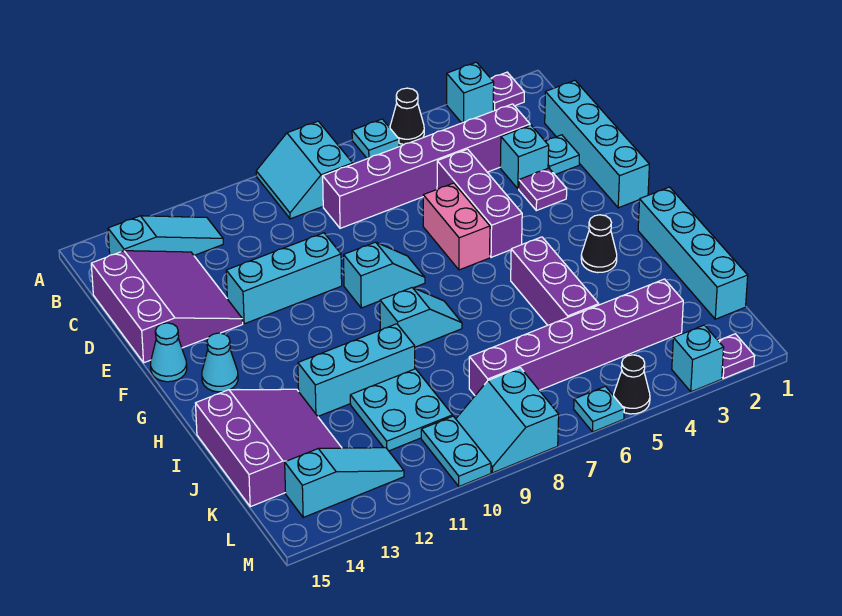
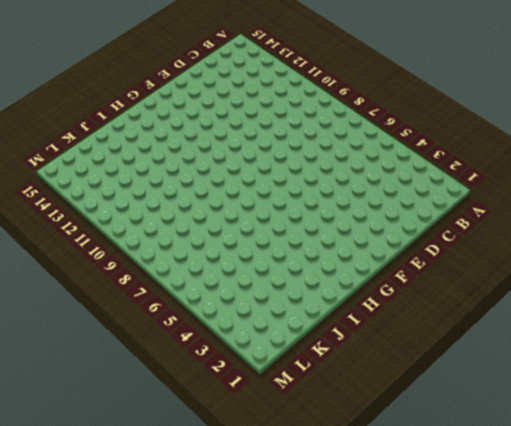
none -> purple plate A2 level 1
none -> cyan brick A3 level 1
none -> black cone A5 level 1
none -> cyan plate A6 level 1

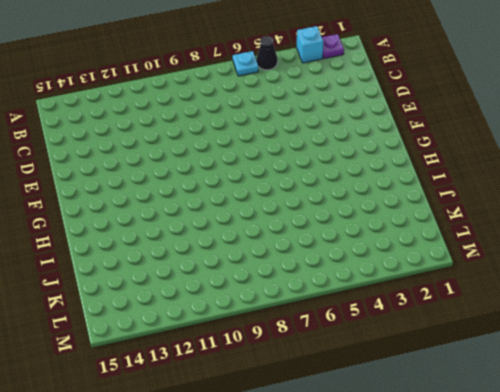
none -> cyan slope A8:B9 level 1 top 8
none -> cyan slope B12:B14 level 1 top 14
none -> cyan brick C1:F1 level 1
none -> purple brick C3:C8 level 1

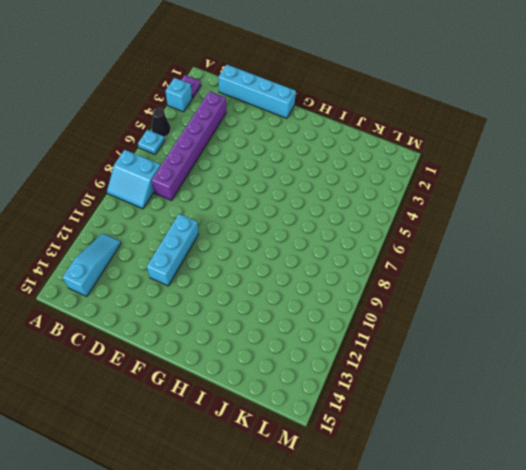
none -> purple slope C13:E15 level 1 top 15
none -> cyan plate D2 level 1
none -> cyan brick D3 level 1
none -> purple brick D5:F5 level 1

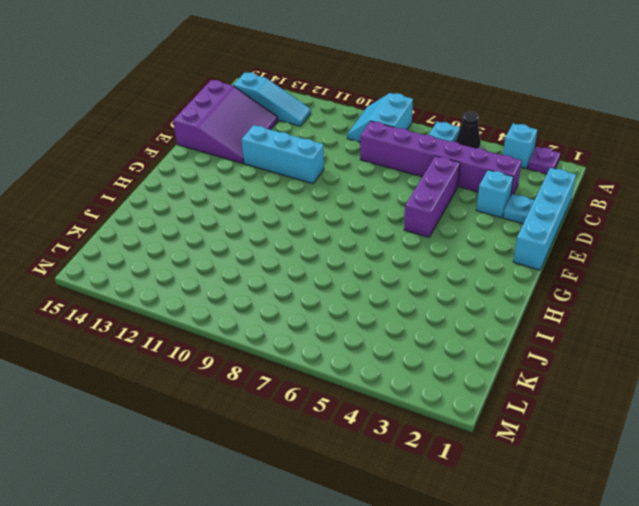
none -> purple plate E3 level 1
none -> pink brick E6:F6 level 1
none -> cyan slope F8:F9 level 1 top 9
none -> cyan cone F15 level 1

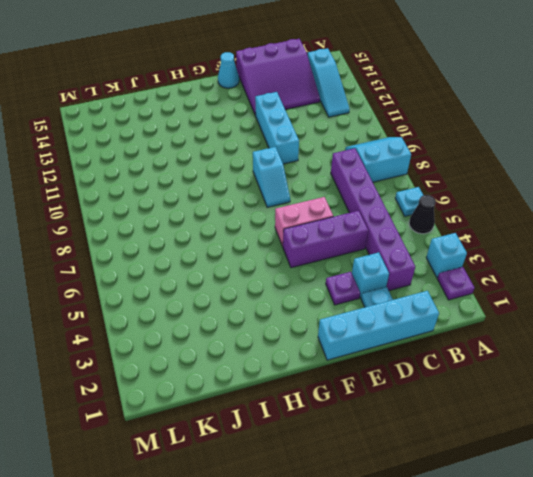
none -> cyan cone G14 level 1
none -> cyan brick H1:K1 level 1
none -> black cone H3 level 1
none -> purple brick H5:J5 level 1

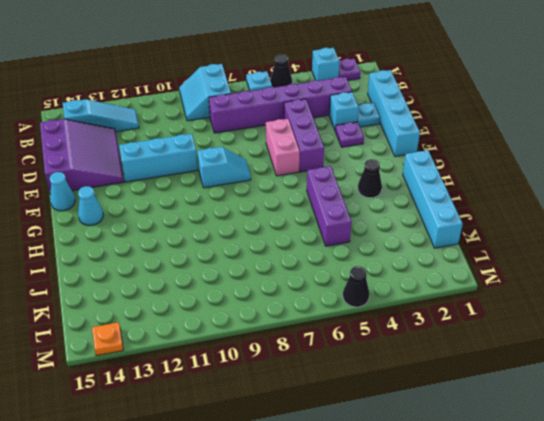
orange plate M14 level 1 -> none
none -> cyan slope H8:H9 level 1 top 9
none -> cyan brick I10:I12 level 1
none -> purple slope I13:K15 level 1 top 15
none -> cyan plate J10:K11 level 1

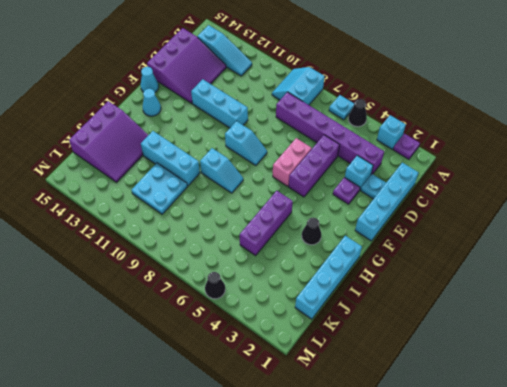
none -> purple brick K3:K8 level 1
none -> cyan slope L8:M9 level 1 top 8
none -> cyan plate L10:M10 level 1
none -> cyan slope L12:L14 level 1 top 14

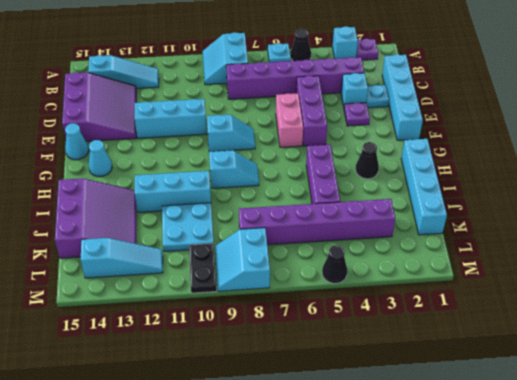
black plate L10:M10 level 1 -> cyan plate L10:M10 level 1
none -> purple plate M2 level 1
none -> cyan brick M3 level 1
none -> cyan plate M6 level 1

